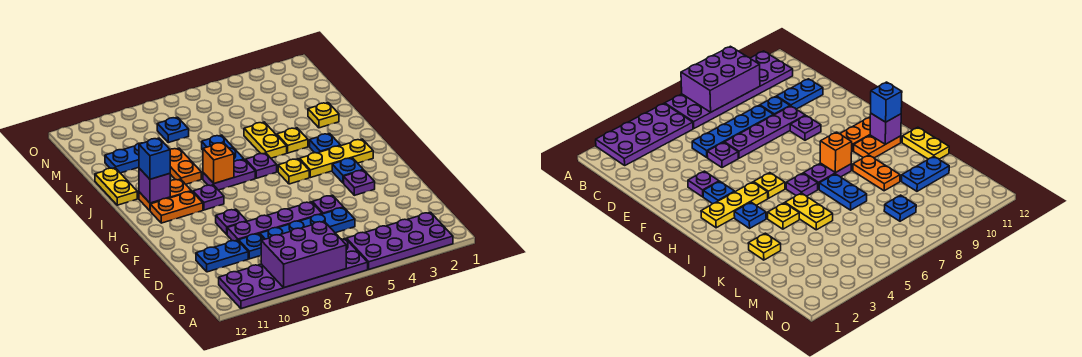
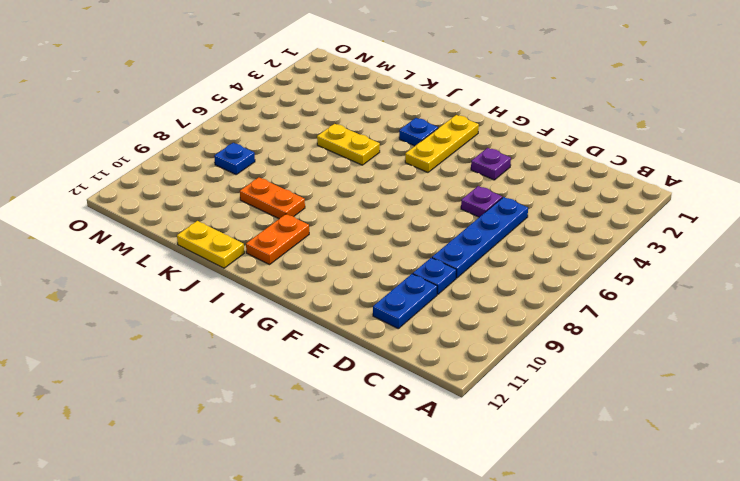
none -> purple plate A2:B5 level 1
none -> purple plate A6:B11 level 1
none -> purple plate E6:E9 level 1
none -> purple plate F9 level 1

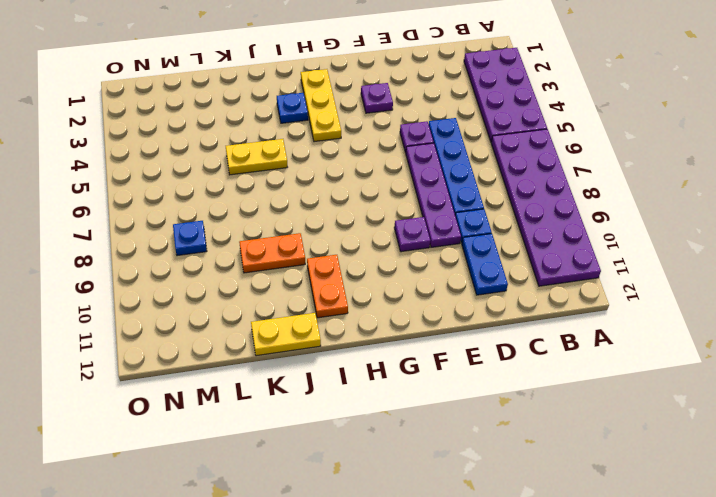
none -> blue plate G3 level 1
none -> yellow plate H5 level 1
none -> purple plate H9 level 1
none -> orange plate H10:H11 level 1

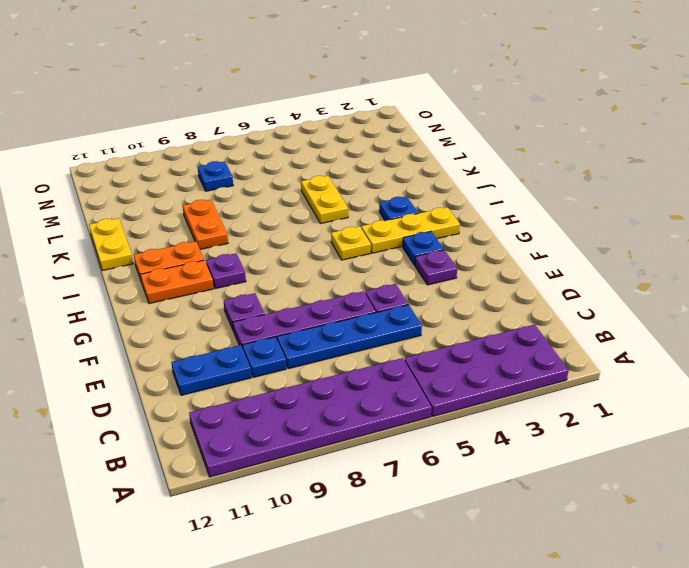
none -> purple plate I6 level 1
none -> purple plate I7:I8 level 1
none -> yellow plate J4 level 1
none -> blue plate J7:K7 level 1

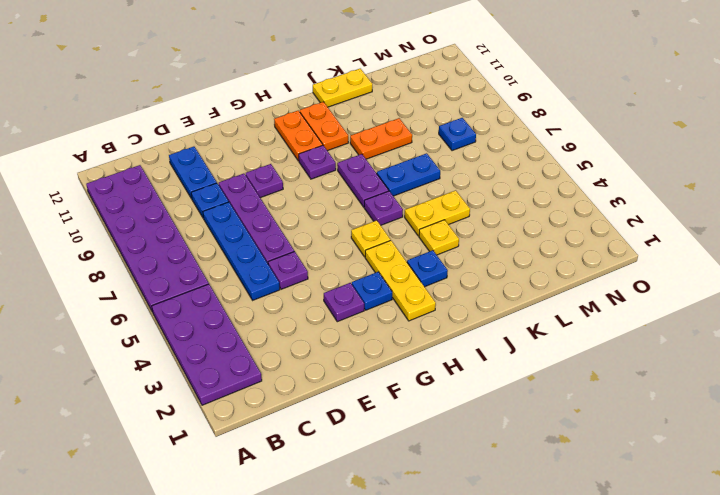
none -> yellow plate K2 level 1
none -> blue plate L10:L11 level 1
none -> purple brick A7:B9 level 2
none -> orange brick I8 level 2

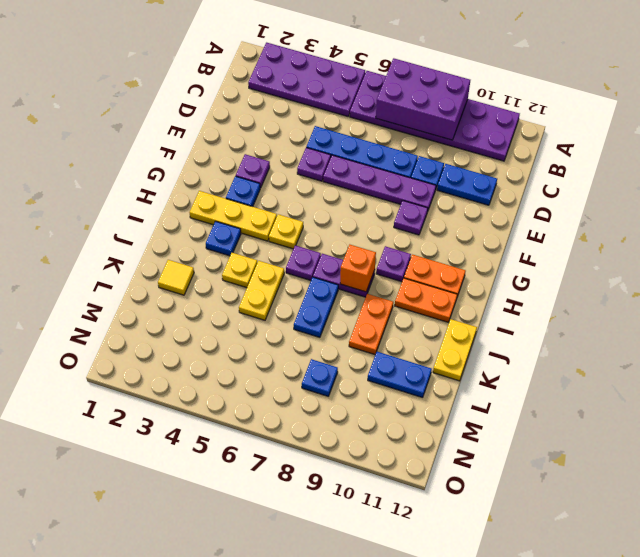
yellow tile K2 level 1 -> yellow plate K2 level 1
none -> purple brick I11 level 2
none -> blue brick I11 level 3

